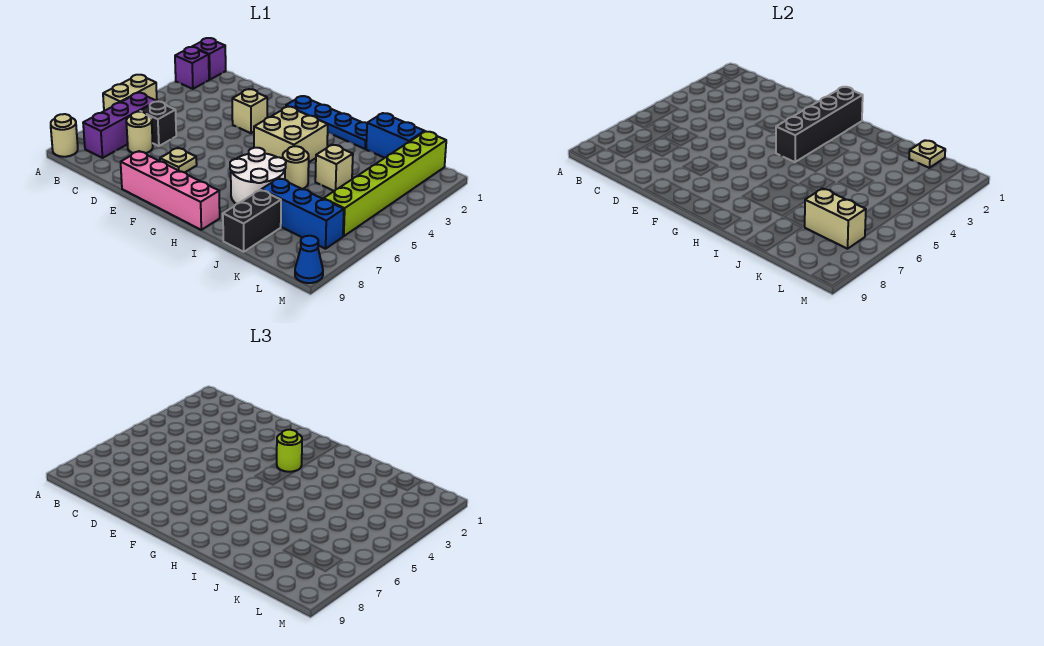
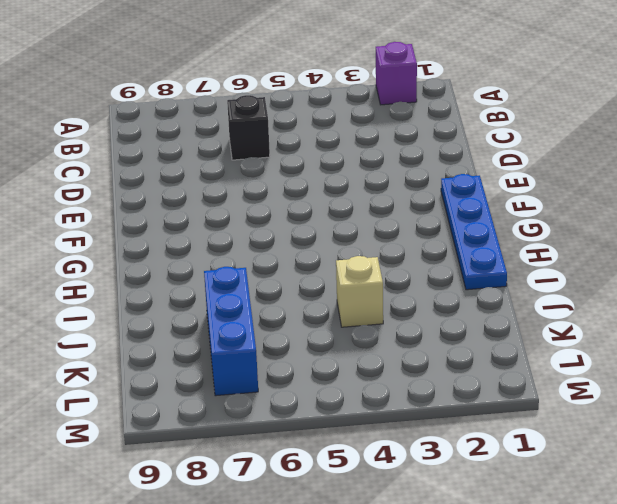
none -> purple brick A1 level 1
none -> tan brick A5:A6 level 1
none -> tan round brick A9 level 1

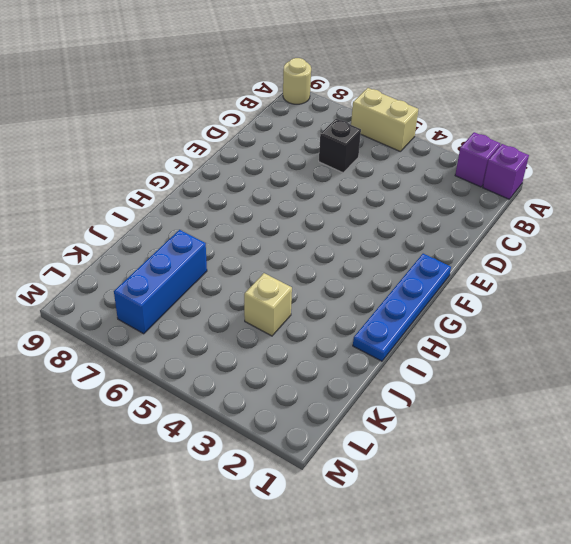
none -> purple brick B6:B8 level 1
none -> tan round brick C7 level 1
none -> tan brick E3 level 1

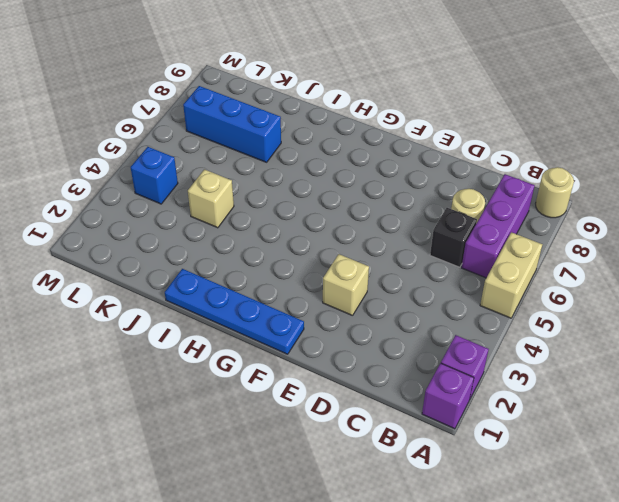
blue brick L4 level 1 -> lime brick L1:L6 level 1
none -> tan plate E7 level 1
none -> pink brick E9:H9 level 1
none -> tan brick G3:H4 level 1

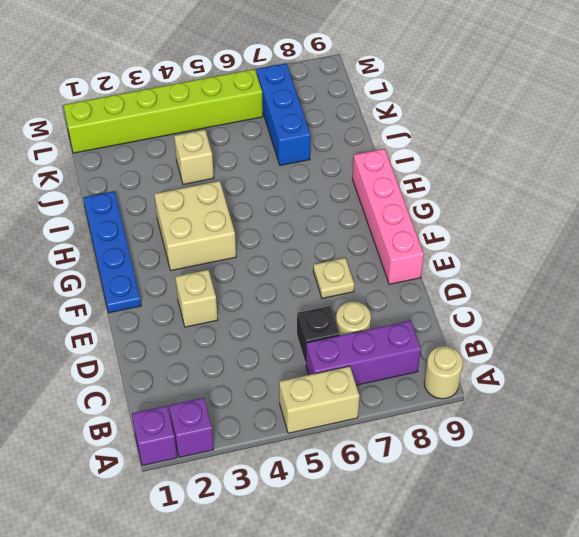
none -> white round brick H6:I7 level 1
none -> tan round brick I5 level 1
none -> blue brick J1:K1 level 1

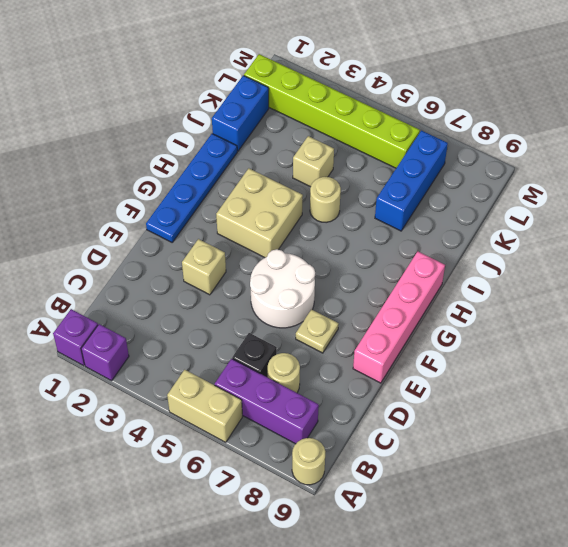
white round brick E5:F6 level 1 -> white round brick H6:I7 level 1
none -> black brick J8:J9 level 1
none -> blue cone M9 level 1
none -> black brick G1:G4 level 2

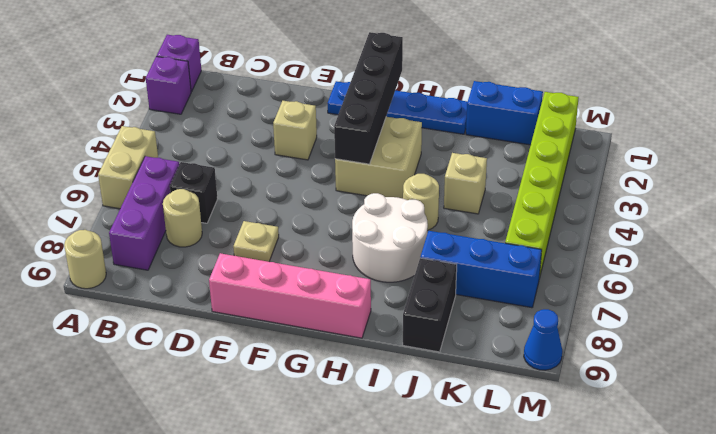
none -> tan plate K1 level 2
none -> tan brick K7:L7 level 2
none -> lime round brick G3 level 3

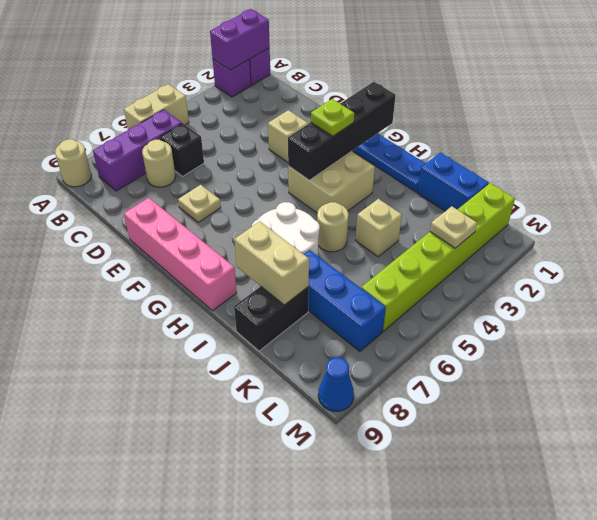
purple brick A1:A2 level 2 -> none
lime plate G3 level 3 -> lime round brick G3 level 3
tan brick I8:J8 level 2 -> tan brick K7:L7 level 2
tan plate L3 level 2 -> tan plate K1 level 2

